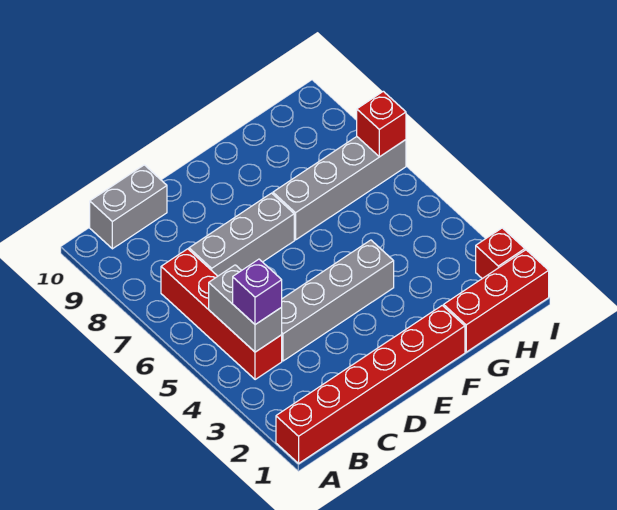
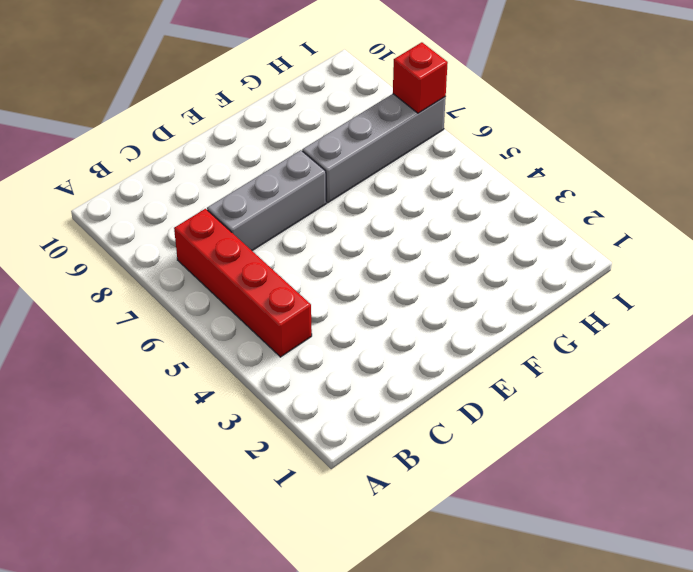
none -> red brick A1:F1 level 1
none -> grey brick B10:C10 level 1

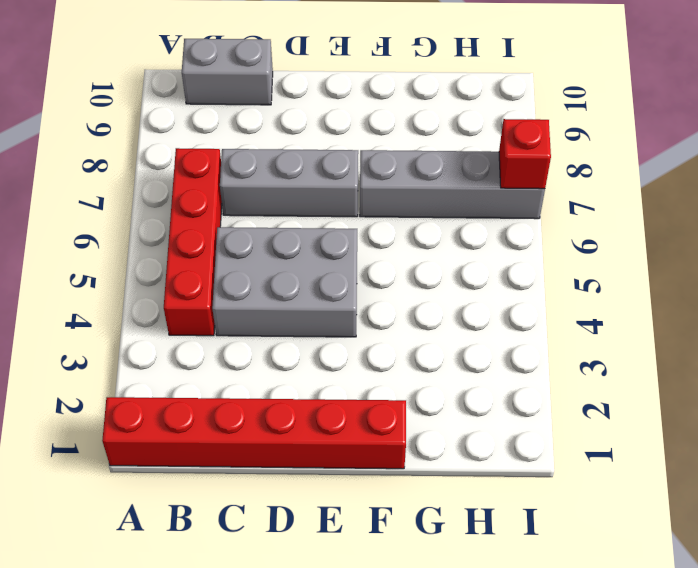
grey brick C4:E5 level 1 -> grey brick C4:F4 level 1
none -> red brick G1:I1 level 1
none -> red brick I2 level 1

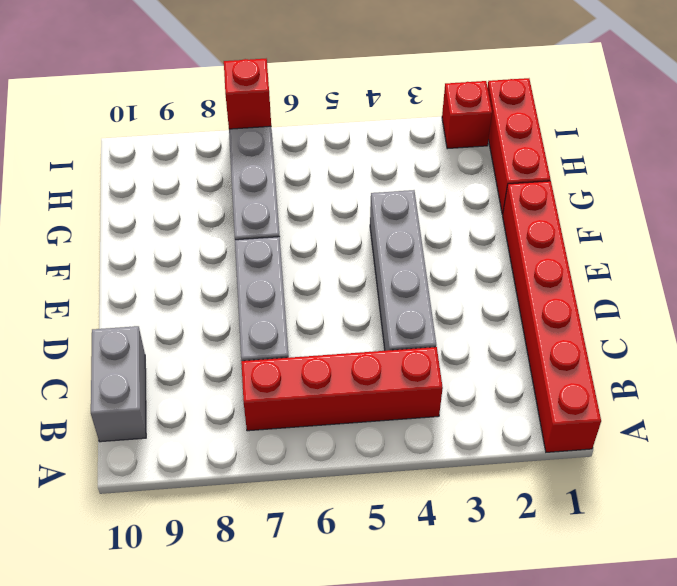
none -> grey brick B4:B5 level 2
none -> purple brick B4 level 3

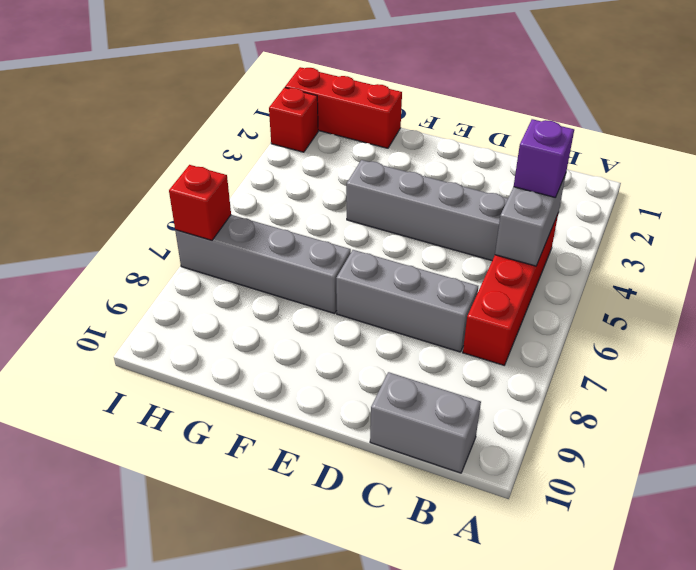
none -> red brick A1:F1 level 1

